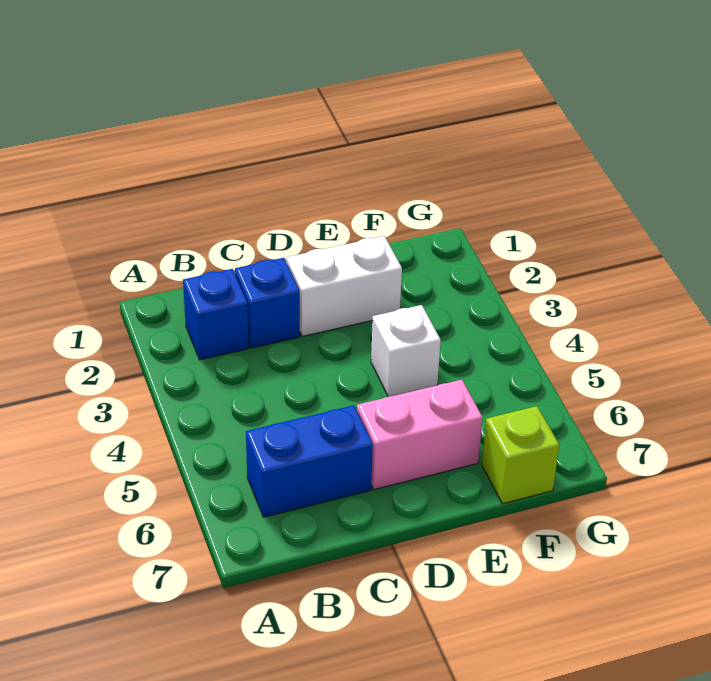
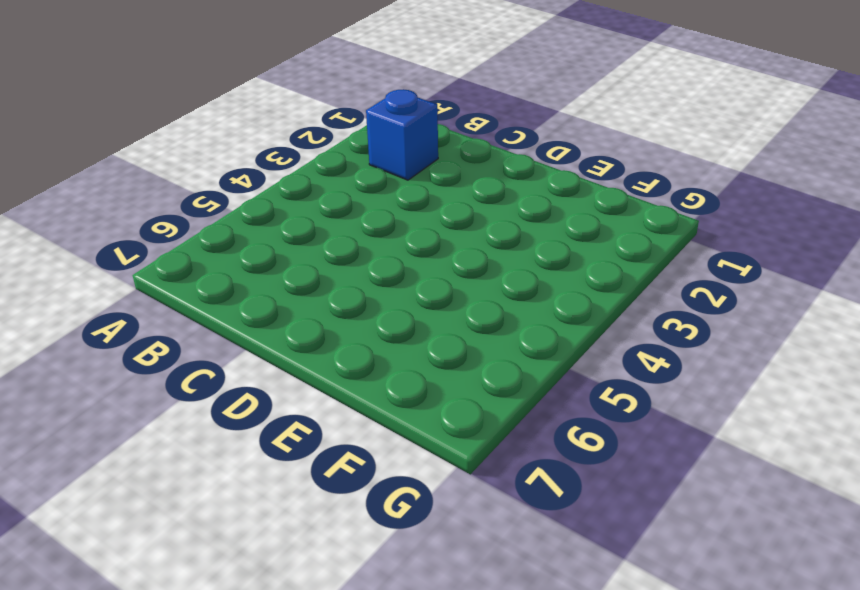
none -> blue brick B6:C6 level 1
none -> blue brick C2 level 1

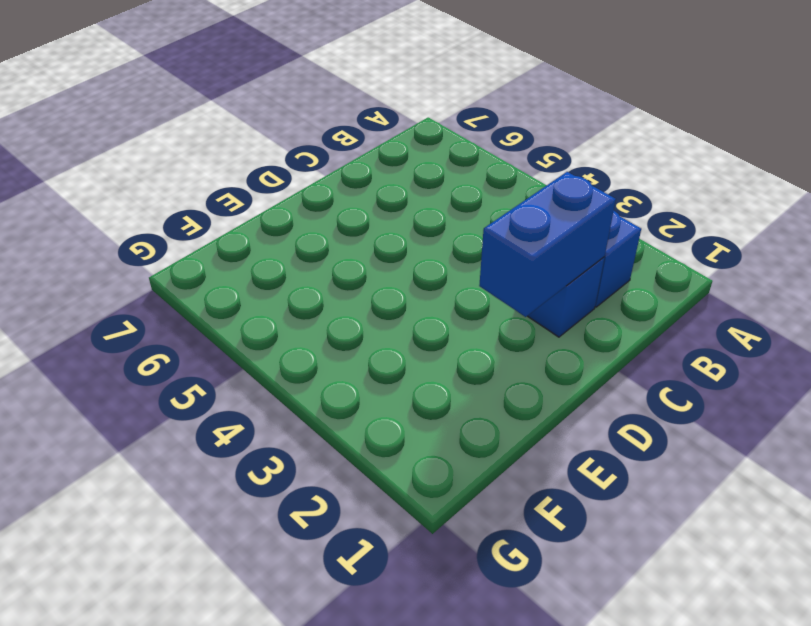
blue brick C2:D2 level 2 -> blue brick B6:C6 level 1
none -> white brick D2:E2 level 1
none -> pink brick D6:E6 level 1

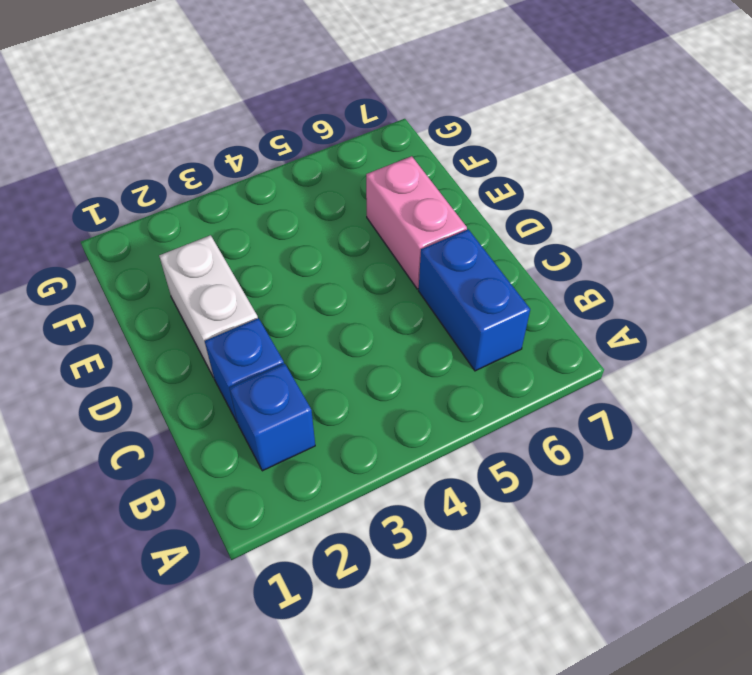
none -> white brick E4 level 1
none -> lime brick F7 level 1

